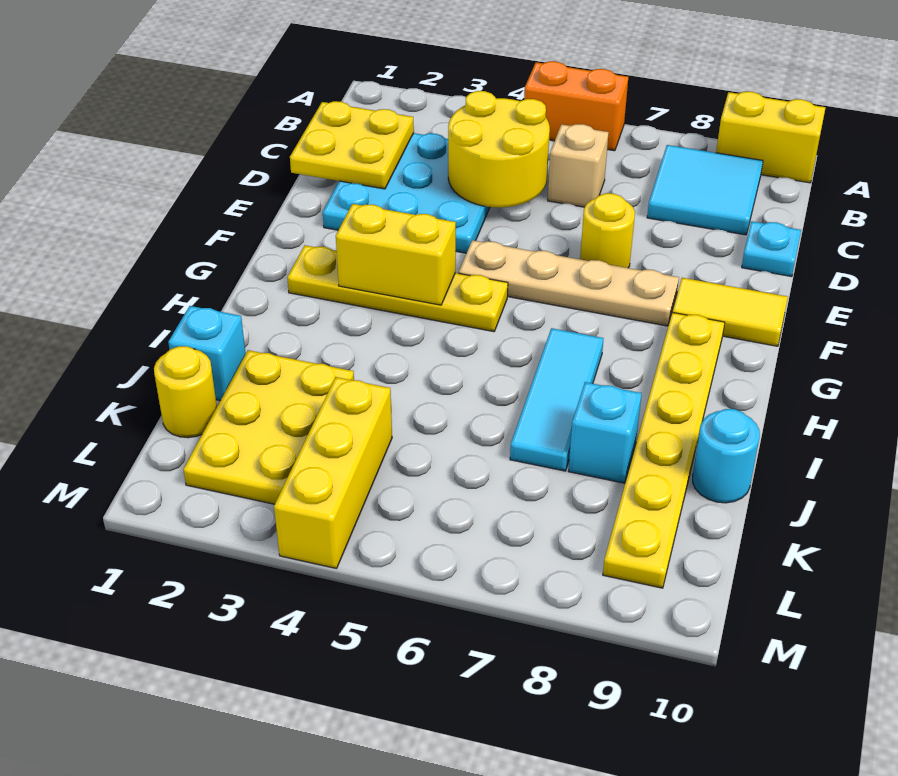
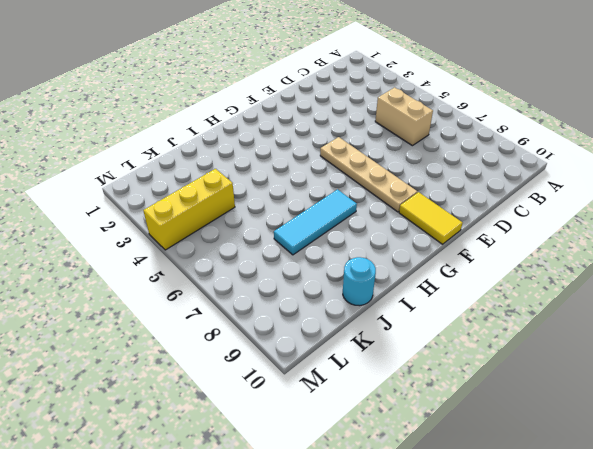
tan brick C5:C6 level 1 -> tan brick C6 level 1
none -> orange brick A5:A6 level 1
none -> yellow brick A9:A10 level 1
none -> cyan tile B8:C9 level 1

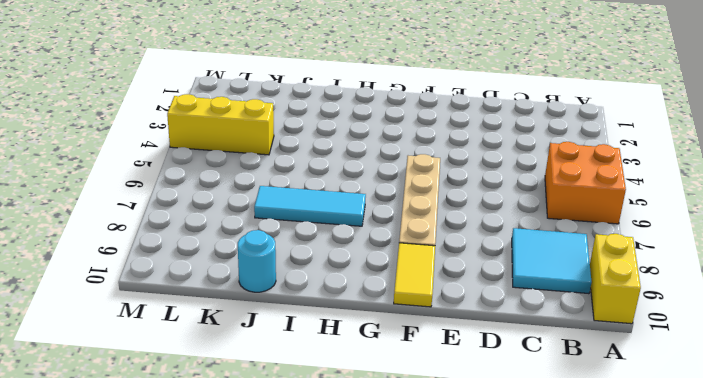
orange brick A5:B6 level 1 -> orange brick A5:A6 level 1
none -> cyan plate C2:E4 level 1
none -> tan brick C6 level 1
none -> cyan plate D10 level 1

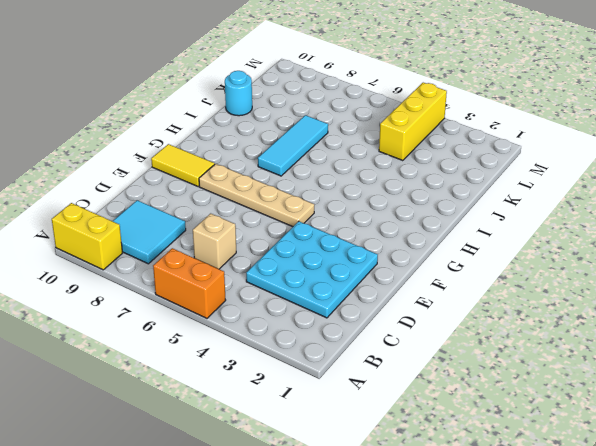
none -> cyan plate D10 level 1
none -> yellow round brick E7 level 1
none -> yellow plate G2:G5 level 1

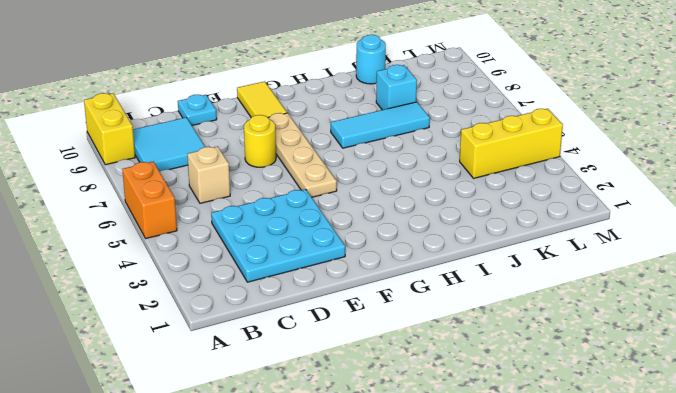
none -> yellow plate G2:G5 level 1
none -> yellow plate G9:L9 level 1
none -> cyan brick J1 level 1

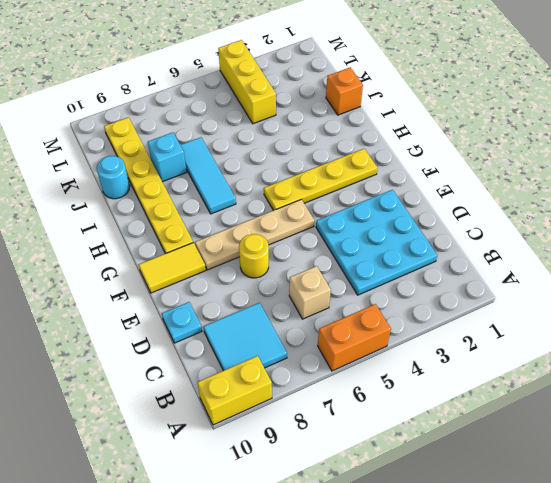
orange brick J1 level 1 -> cyan brick J1 level 1
none -> yellow plate J2:L3 level 1
none -> yellow round brick K1 level 1
none -> yellow plate C1:D2 level 2

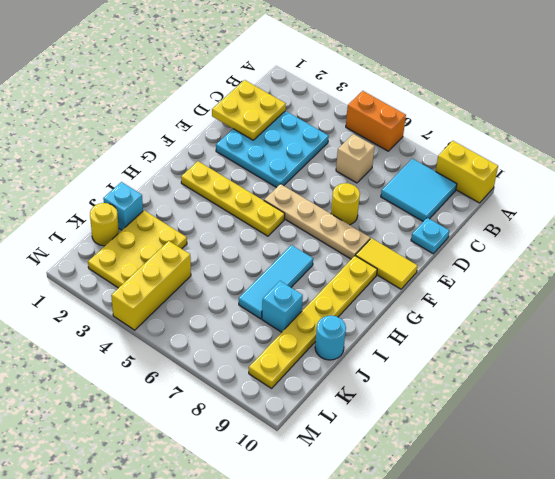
none -> yellow round brick C4:D5 level 2
none -> yellow brick G3:G4 level 2

